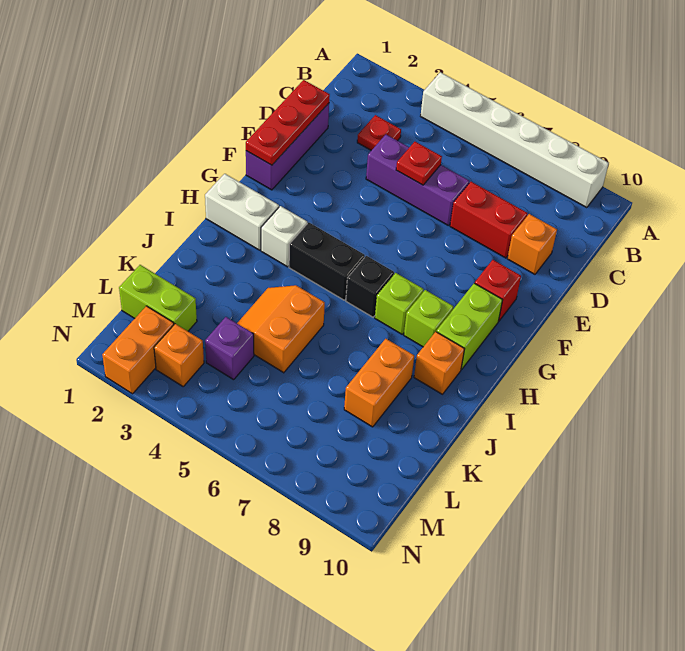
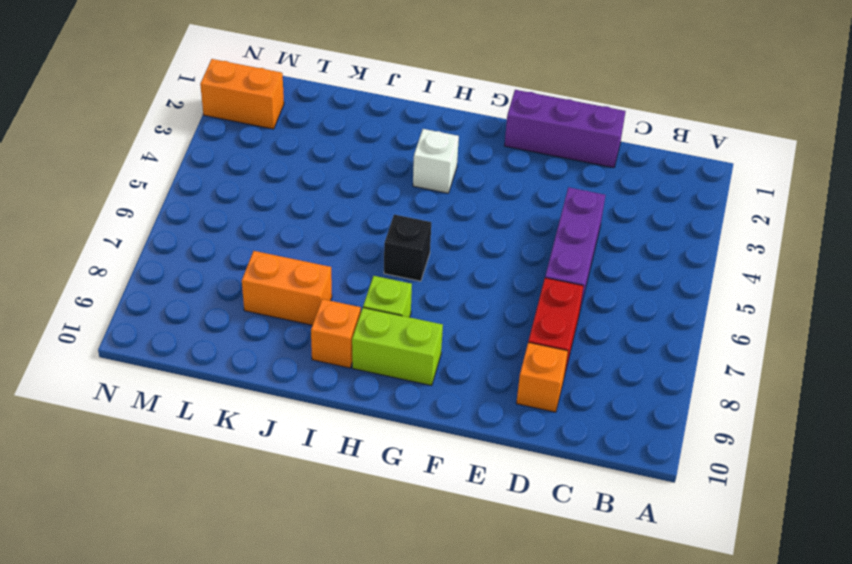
none -> white brick A4:A9 level 1
none -> red plate C3 level 1
none -> red brick F9 level 1

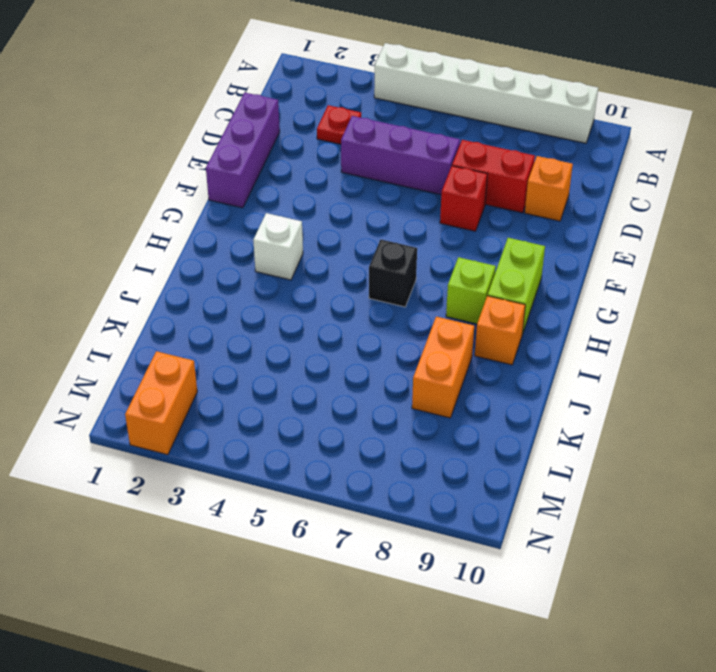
red brick E7 level 1 -> red brick F9 level 1
none -> white brick H1:H2 level 1
none -> black brick H4:H5 level 1
none -> lime brick H7 level 1

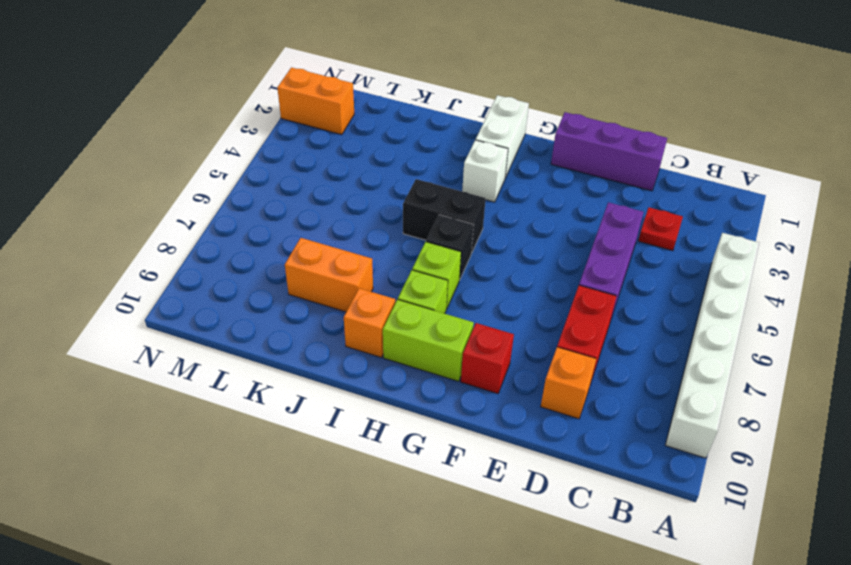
black brick H5:I5 level 1 -> black brick H4:H5 level 1
none -> orange slope J4:K5 level 1 top 5
none -> lime brick L1:L2 level 1
none -> purple brick L4 level 1

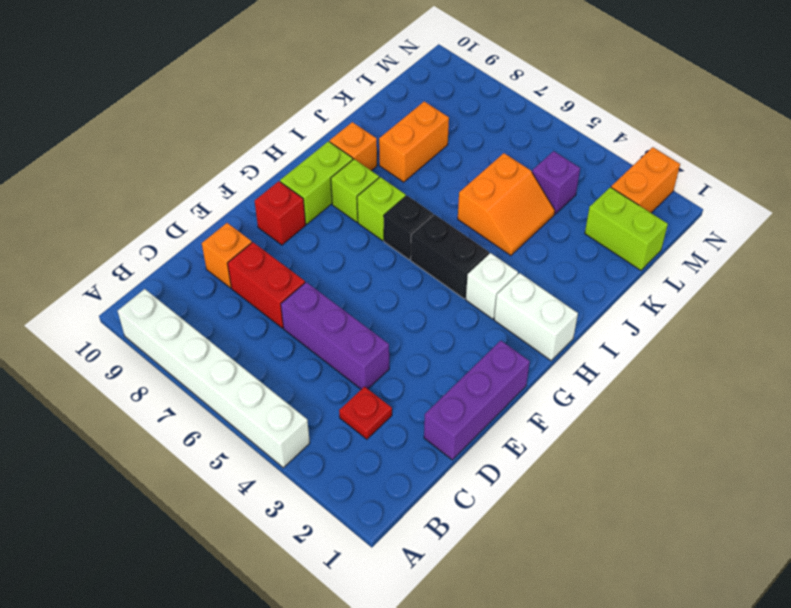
none -> orange brick M3 level 1
none -> red plate D1:F1 level 2
none -> red plate D5 level 2

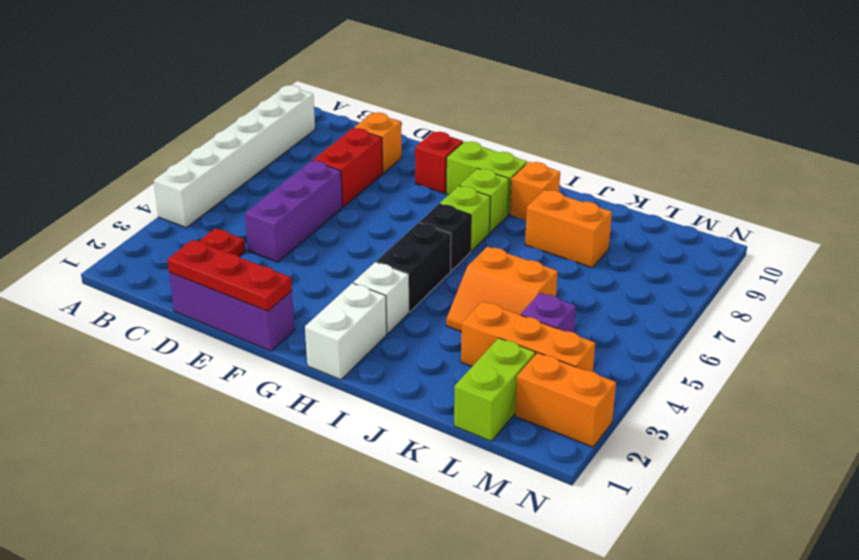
orange brick K3:M3 level 1 -> orange brick M3 level 1
none -> red plate D5 level 2

